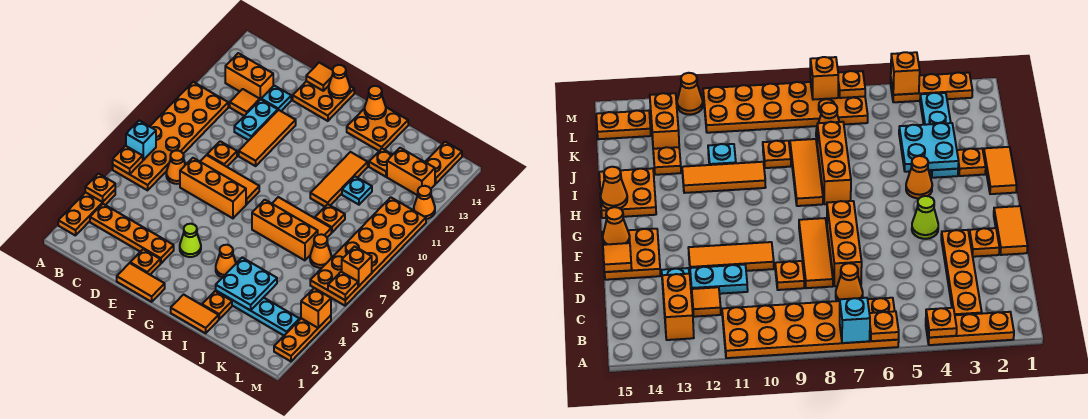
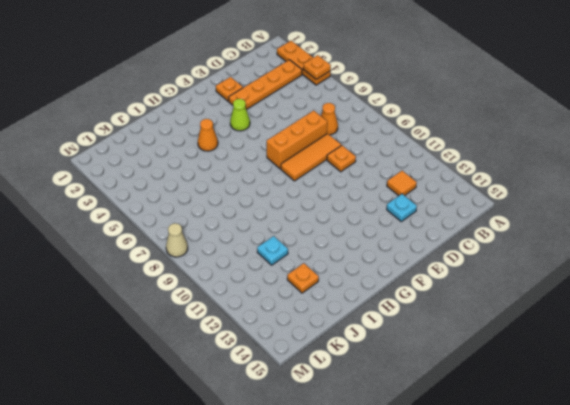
tan cone M8 level 1 -> orange plate L6:M11 level 1
none -> orange plate A6:B11 level 1
none -> orange brick B13:C13 level 1
none -> cyan plate D11:D12 level 1
none -> orange tile E1:F1 level 1

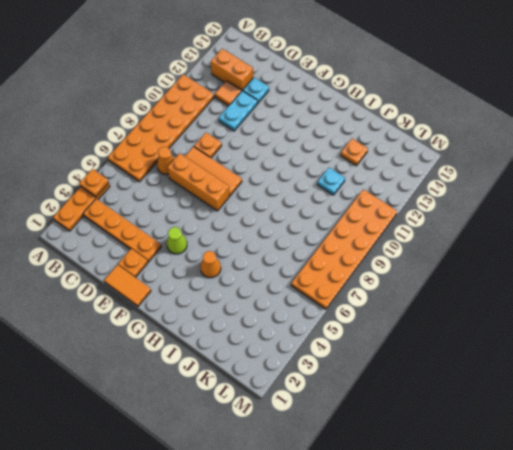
none -> orange tile E10:E12 level 1
none -> orange plate E14:F15 level 1
none -> orange tile H1:I1 level 1
none -> orange brick H7:J7 level 1

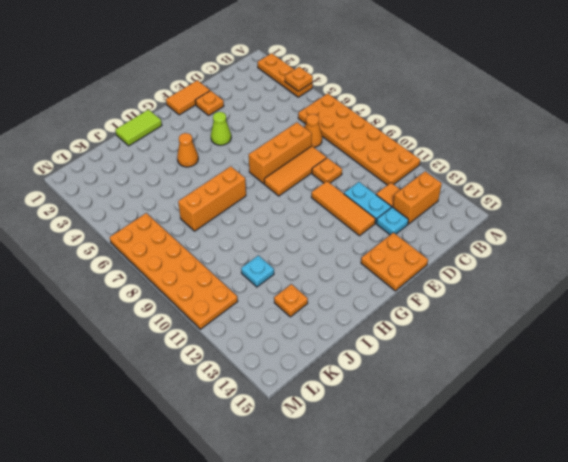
lime tile H1:I1 level 1 -> orange tile H1:I1 level 1
none -> orange plate B3:E3 level 1
none -> orange tile H8:J8 level 1
none -> orange plate H14:I15 level 1
none -> orange plate I2 level 1

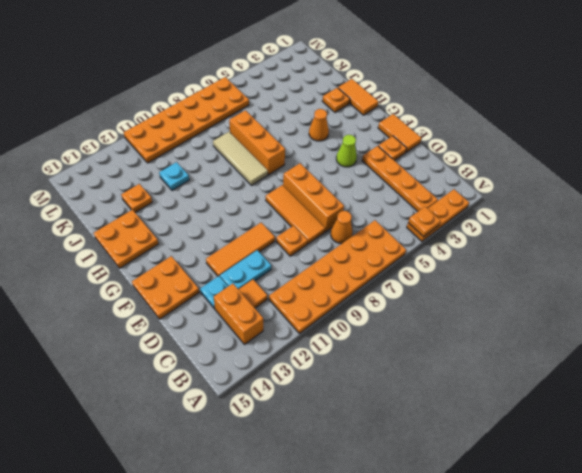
tan tile H8:J8 level 1 -> orange tile H8:J8 level 1
none -> cyan plate I3:L3 level 1
none -> orange tile I10:I12 level 1
none -> orange plate J9 level 1
none -> orange cone K7 level 1

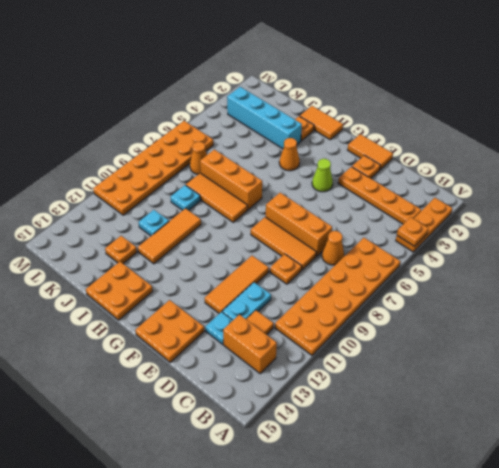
cyan brick I3:L3 level 1 -> cyan plate I3:L3 level 1
cyan plate J9 level 1 -> orange plate J9 level 1
none -> orange brick K13:L13 level 1
none -> orange plate L14:L15 level 1
none -> orange plate M2:M4 level 1
none -> orange cone M12 level 1

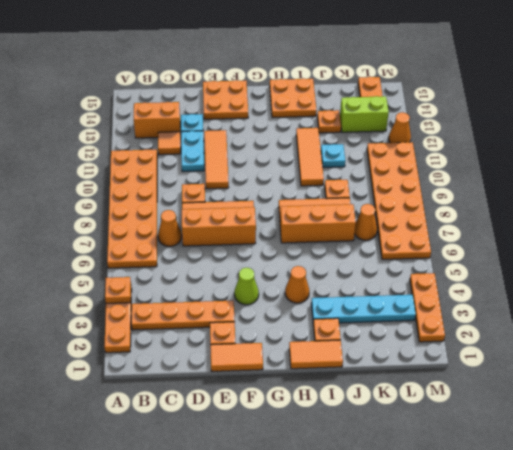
lime brick K13:L13 level 1 -> orange brick K13:L13 level 1
none -> orange plate A6 level 2
none -> cyan brick A7 level 2
none -> orange tile E15 level 2
none -> orange cone F15 level 2

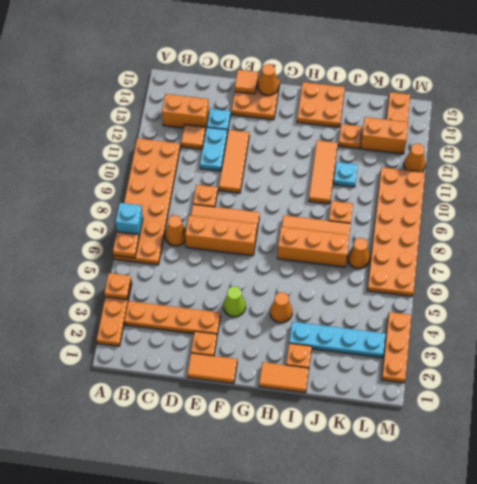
none -> orange cone H15 level 2
none -> cyan plate I3:J4 level 2
none -> orange brick M4 level 2
none -> orange plate M6 level 2

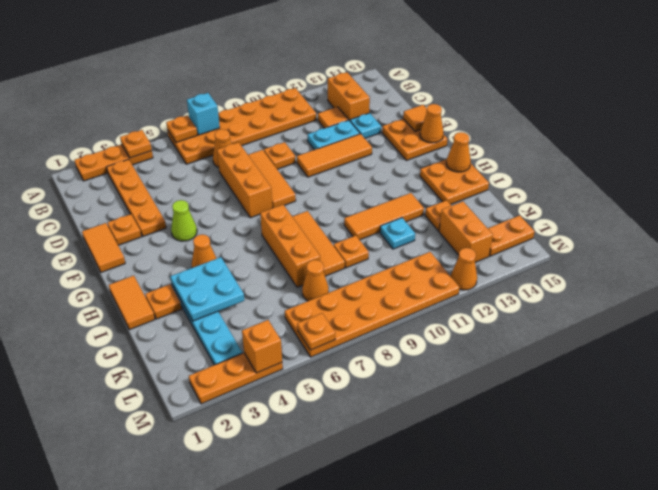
none -> orange brick M7 level 2

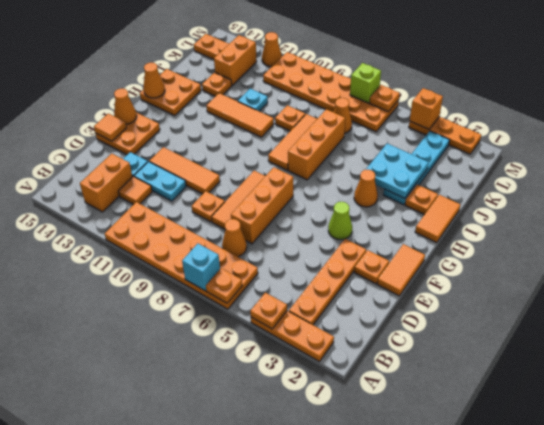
lime brick M7 level 2 -> orange brick M7 level 2

